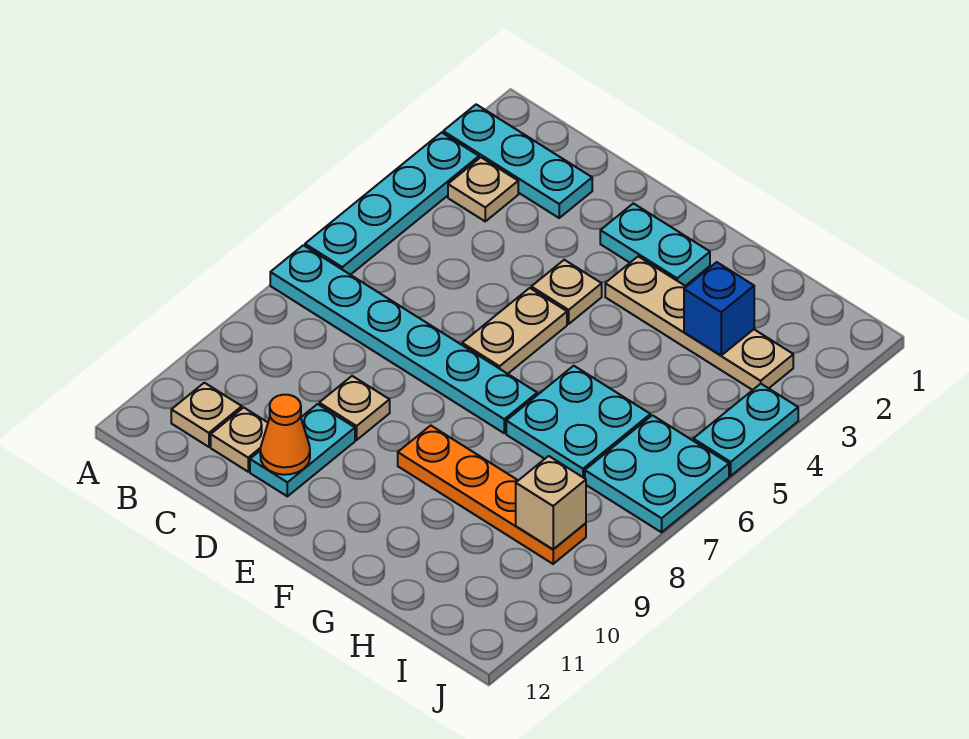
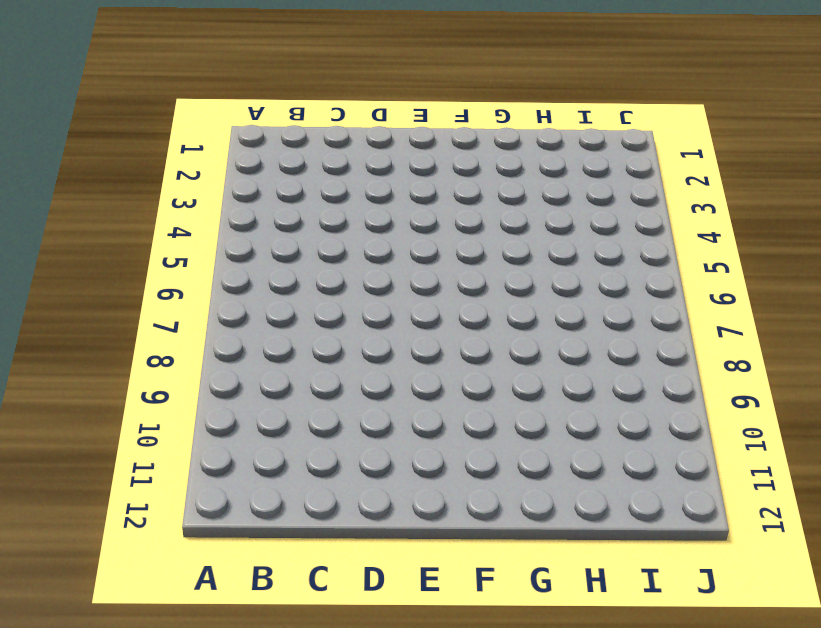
none -> cyan plate A2:C2 level 1
none -> cyan plate A3:A6 level 1
none -> cyan plate A7:F7 level 1

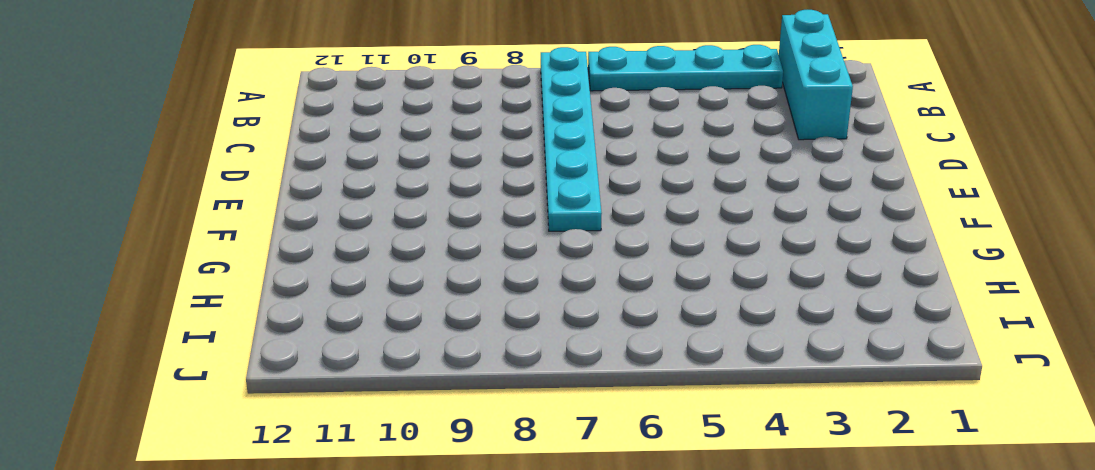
cyan brick A2:C2 level 1 -> cyan plate A2:C2 level 1
none -> tan plate B3 level 1
none -> tan plate B11 level 1
none -> tan plate C11 level 1

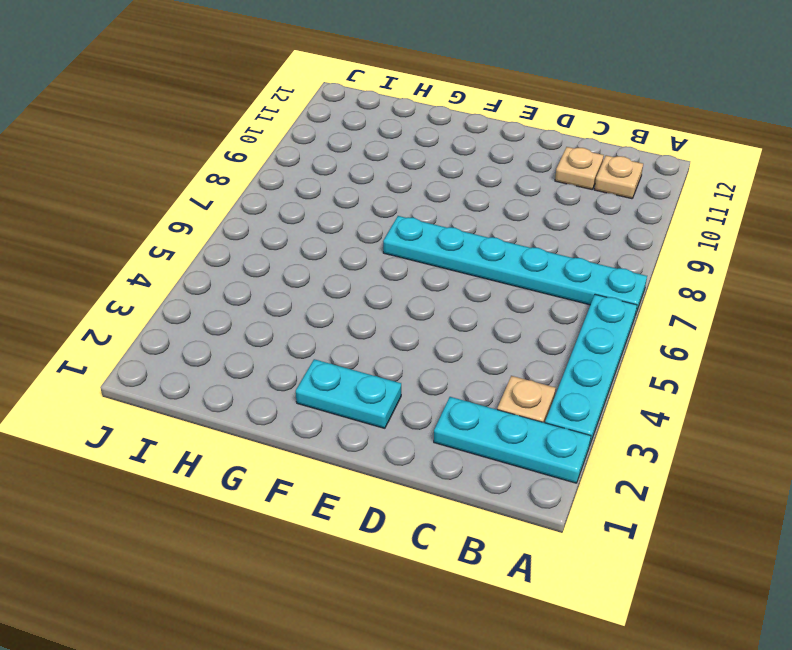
none -> tan plate D9 level 1
none -> cyan plate D10:D11 level 1
none -> tan plate E4 level 1

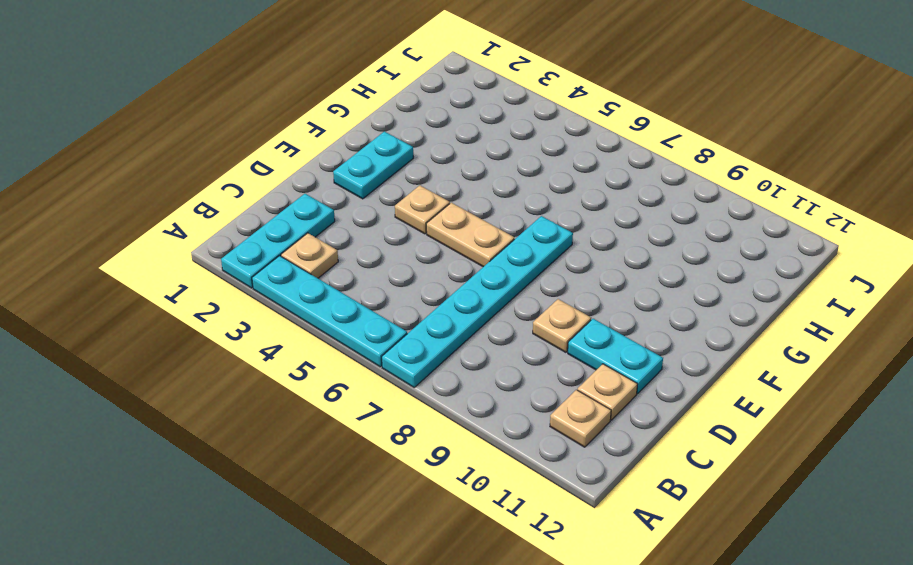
none -> tan plate F3:I3 level 1
none -> orange plate F9:I9 level 1
none -> cyan plate G6:H7 level 1

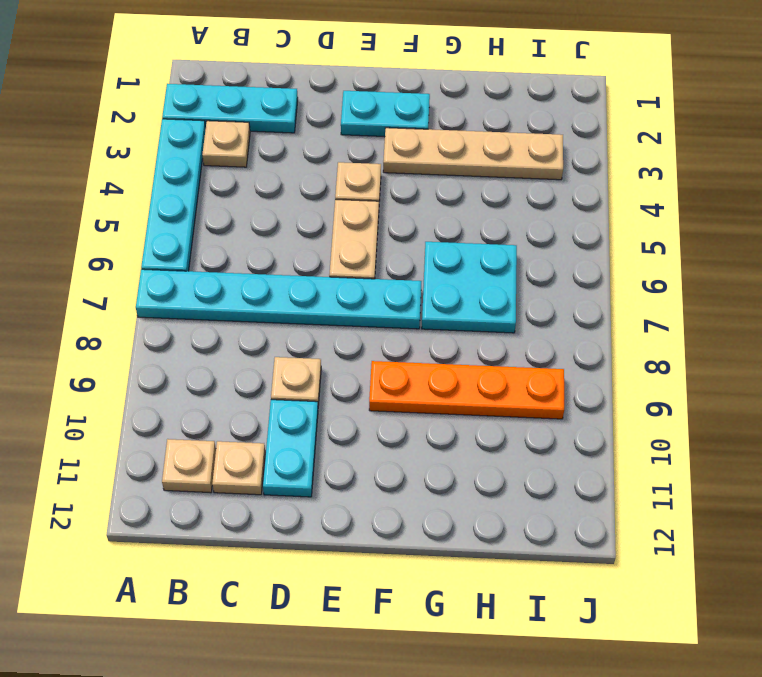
none -> cyan plate I6:J7 level 1
none -> cyan plate J4:J5 level 1
none -> orange cone D11 level 2

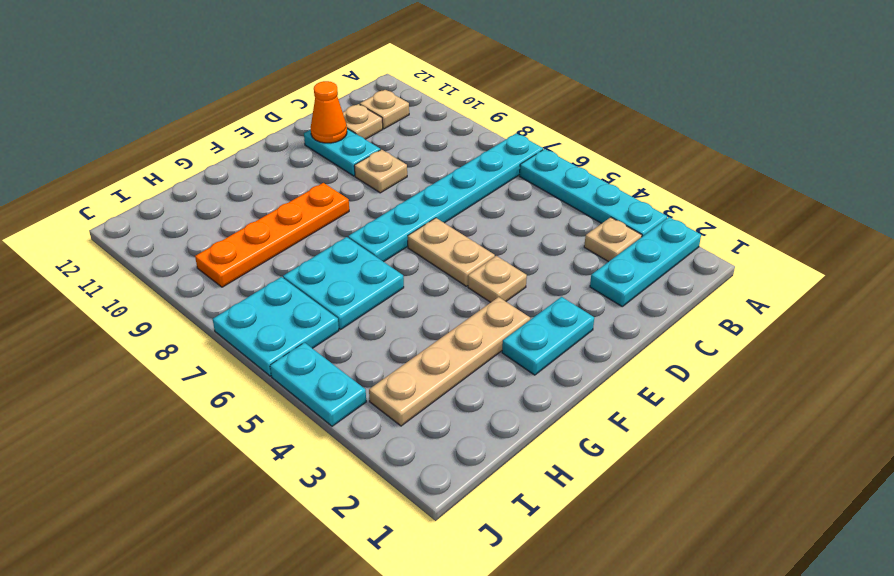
none -> blue brick H3 level 2
none -> tan brick I9 level 2

